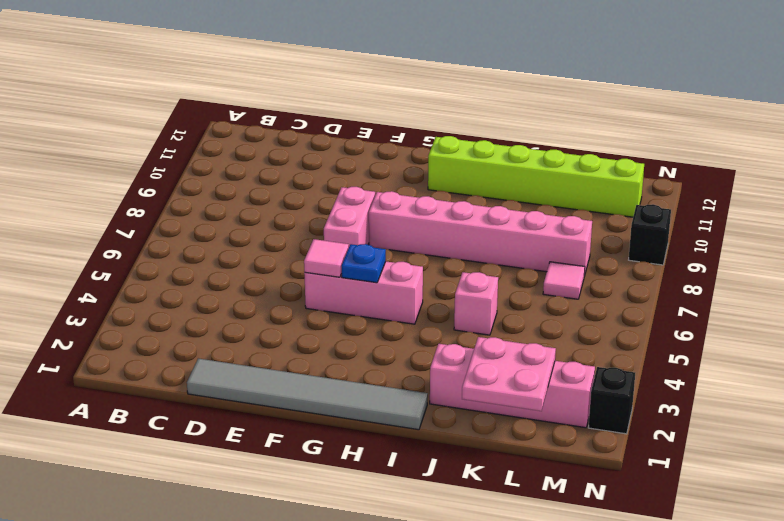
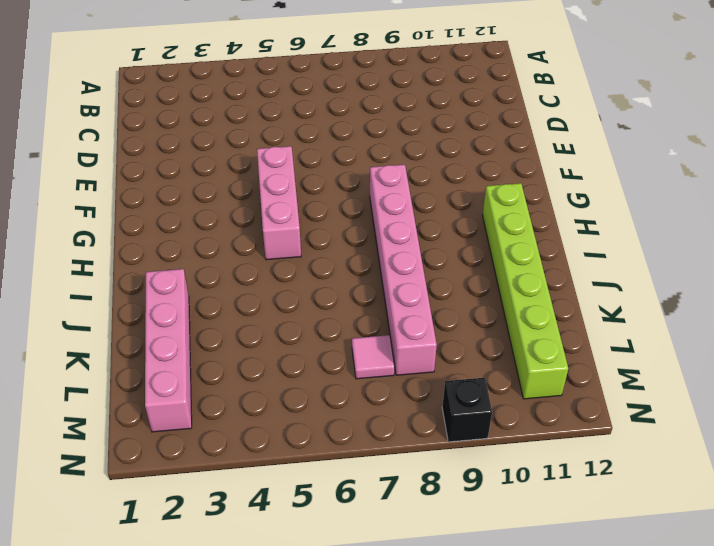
none -> grey tile D1:I1 level 1
none -> pink brick F7:F8 level 1
none -> pink brick J5 level 1

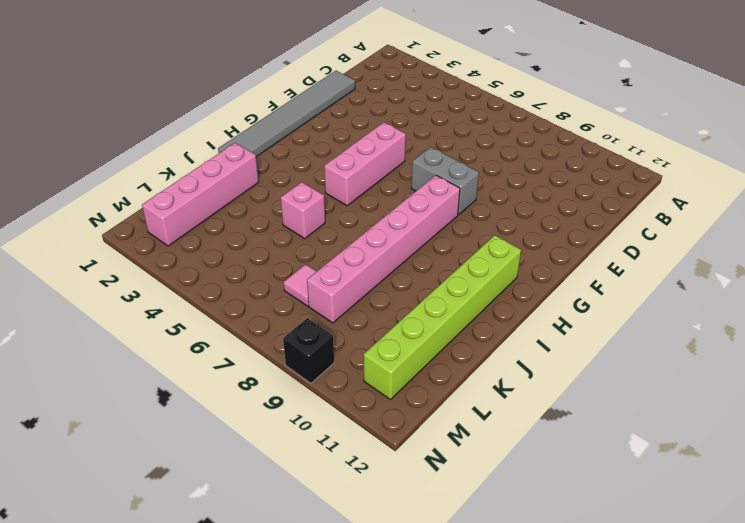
grey brick F7:F8 level 1 -> pink brick F7:F8 level 1
none -> black brick N2 level 1
none -> pink tile F5 level 2
none -> blue plate G5 level 2

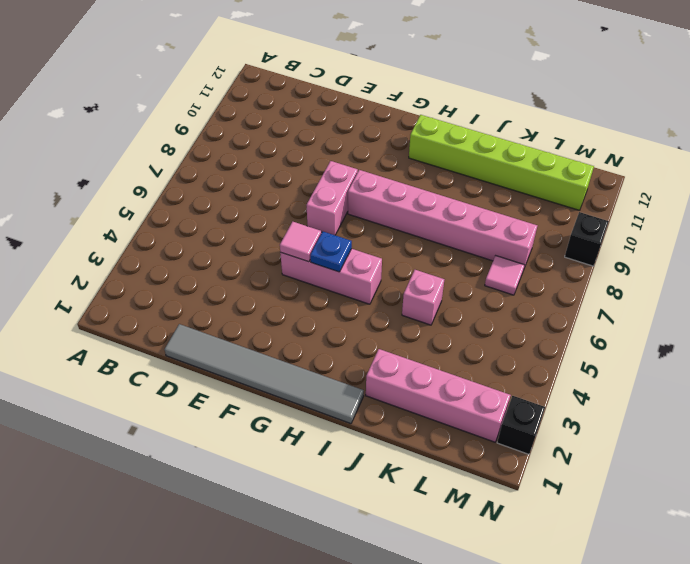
none -> pink plate K1:L2 level 2

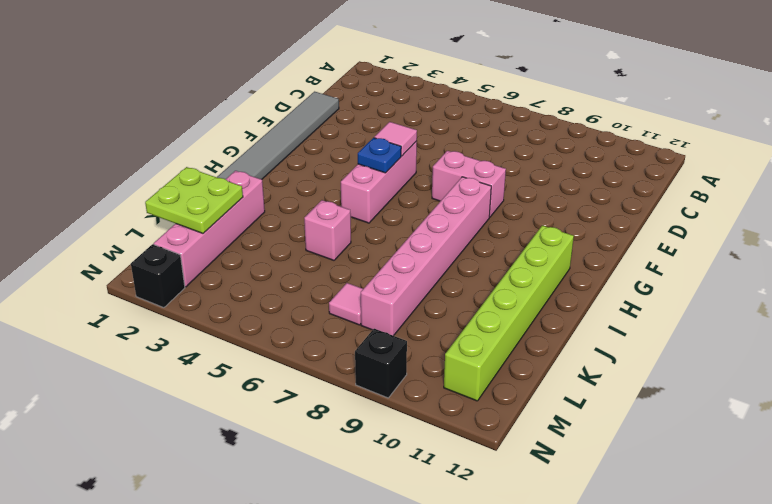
lime plate K1:L2 level 2 -> pink plate K1:L2 level 2

